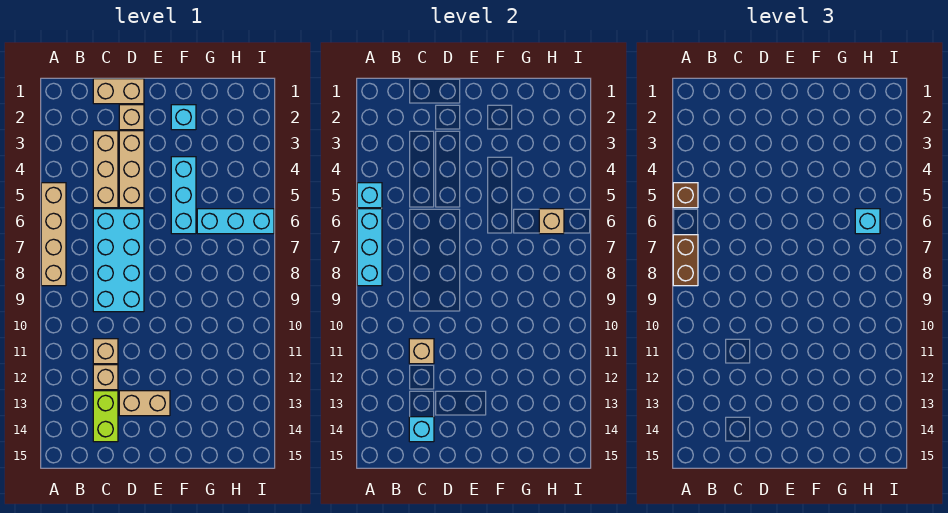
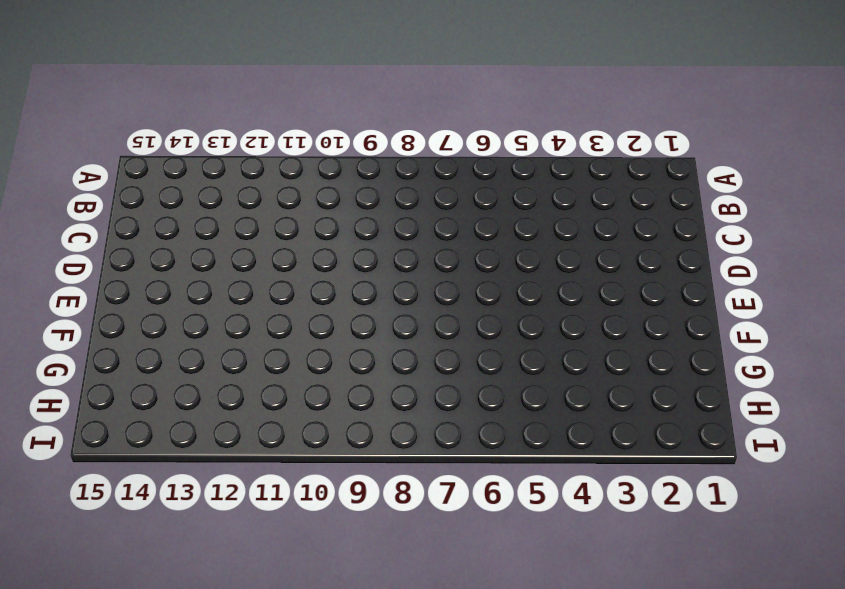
none -> tan brick A5:A8 level 1
none -> tan brick C1:D1 level 1
none -> tan brick C3:C5 level 1

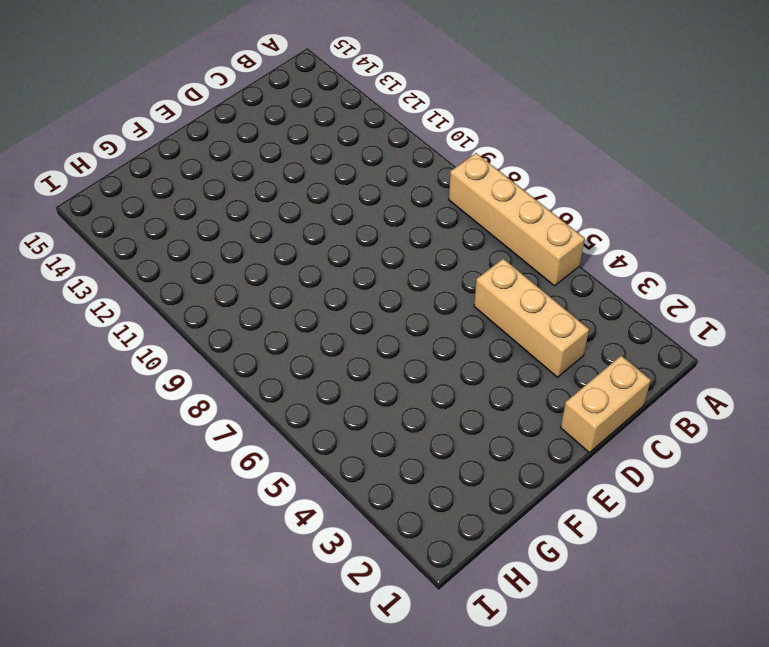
none -> cyan brick C6:D9 level 1
none -> tan brick C11 level 1
none -> tan brick C12 level 1

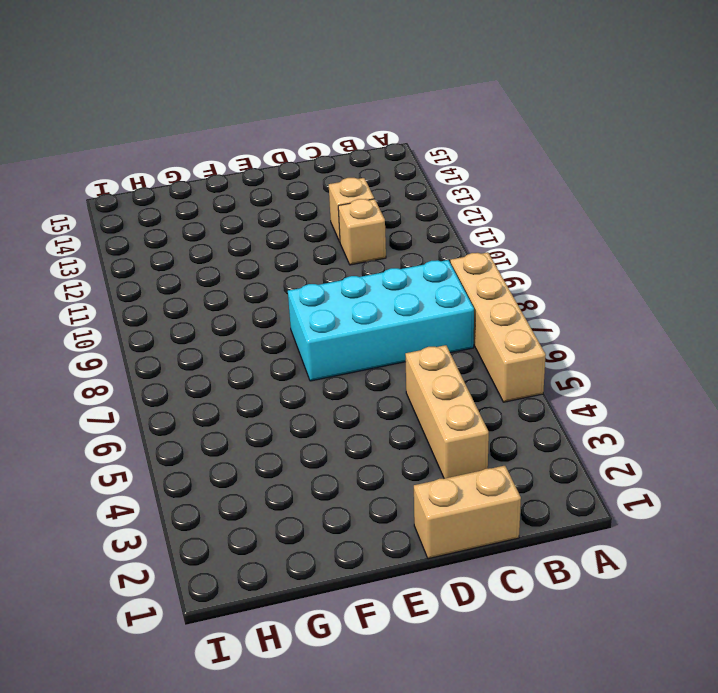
cyan brick B7:E8 level 1 -> cyan brick C6:D9 level 1
none -> lime brick C13:C14 level 1
none -> tan brick D2 level 1
none -> tan brick D3:D5 level 1

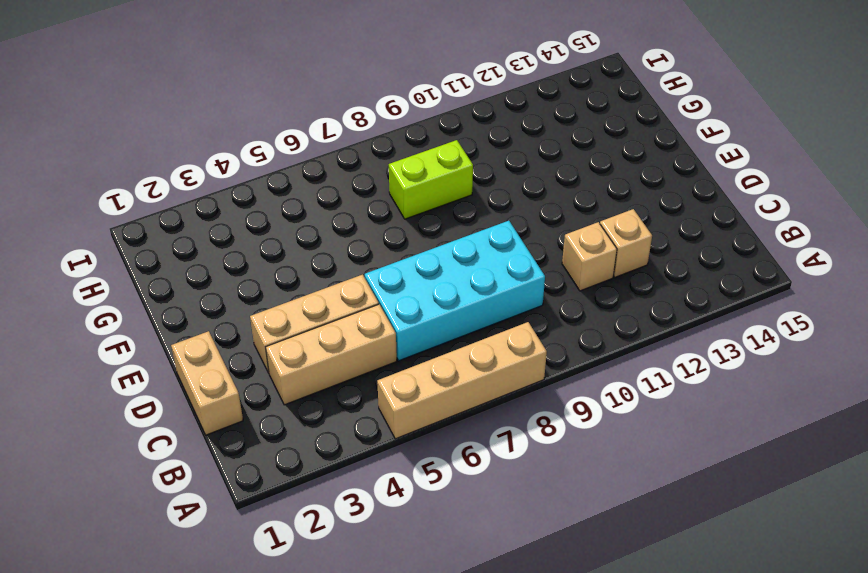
lime brick G8:G9 level 1 -> lime brick C13:C14 level 1
none -> tan brick D2 level 1
none -> tan brick D13:E13 level 1
none -> cyan brick F2 level 1

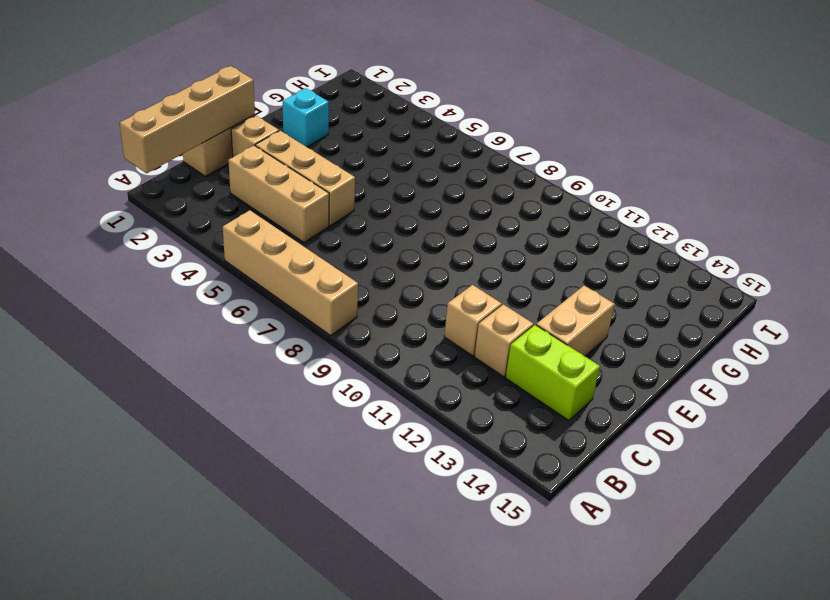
tan brick A1:D1 level 2 -> none
none -> cyan brick C6:D9 level 1
none -> cyan brick F4:F6 level 1
none -> cyan brick G6:I6 level 1

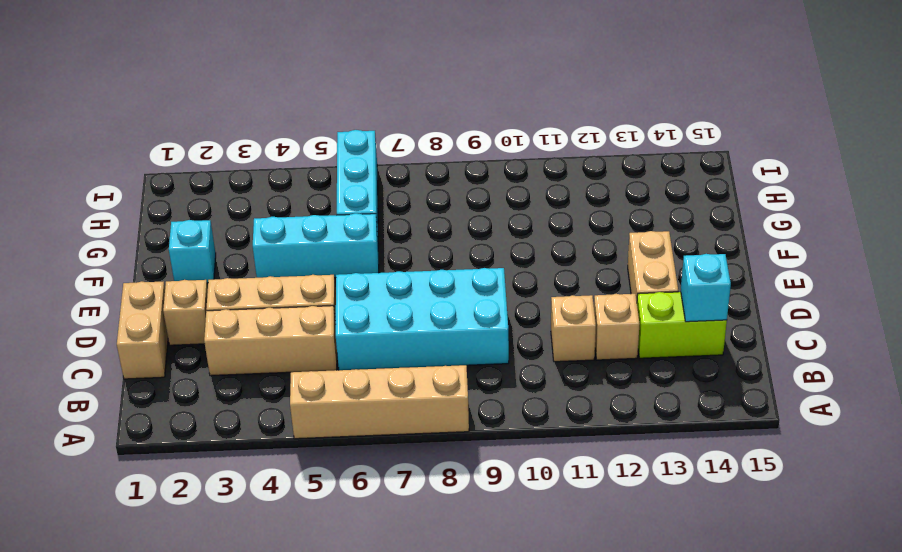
none -> cyan brick A5 level 2
none -> cyan brick A6:A8 level 2
none -> tan brick C11 level 2

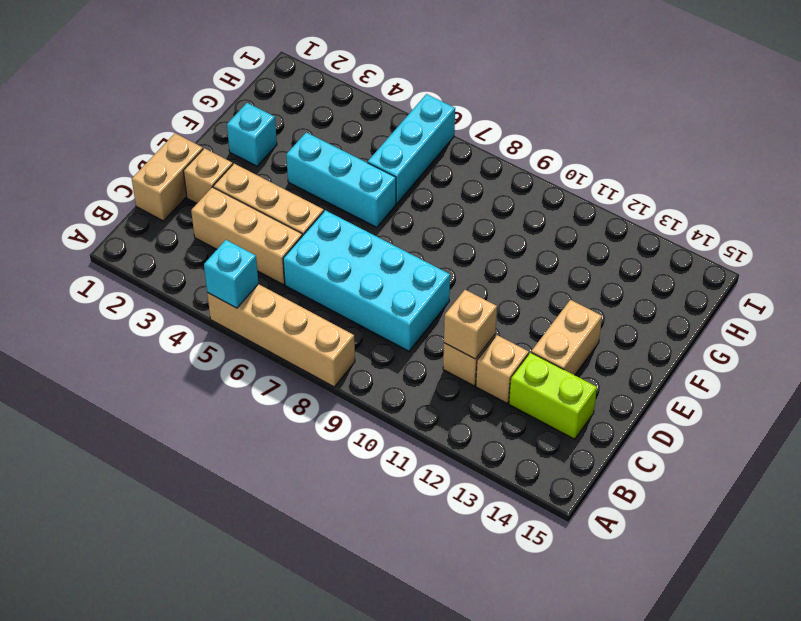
none -> cyan brick A6:A8 level 2
none -> cyan brick C14 level 2
none -> tan brick H6 level 2

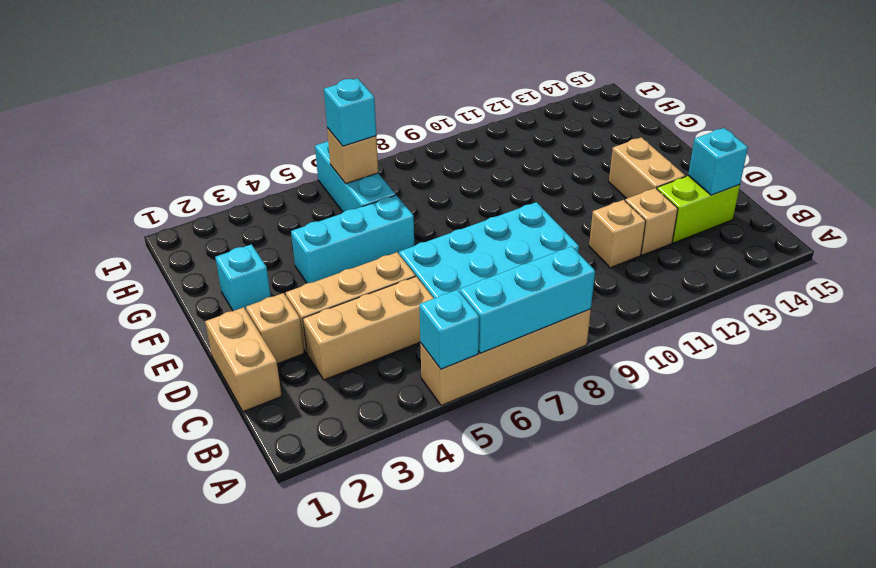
none -> tan brick C11 level 2
none -> brown brick A5 level 3
none -> brown brick A7:A8 level 3

